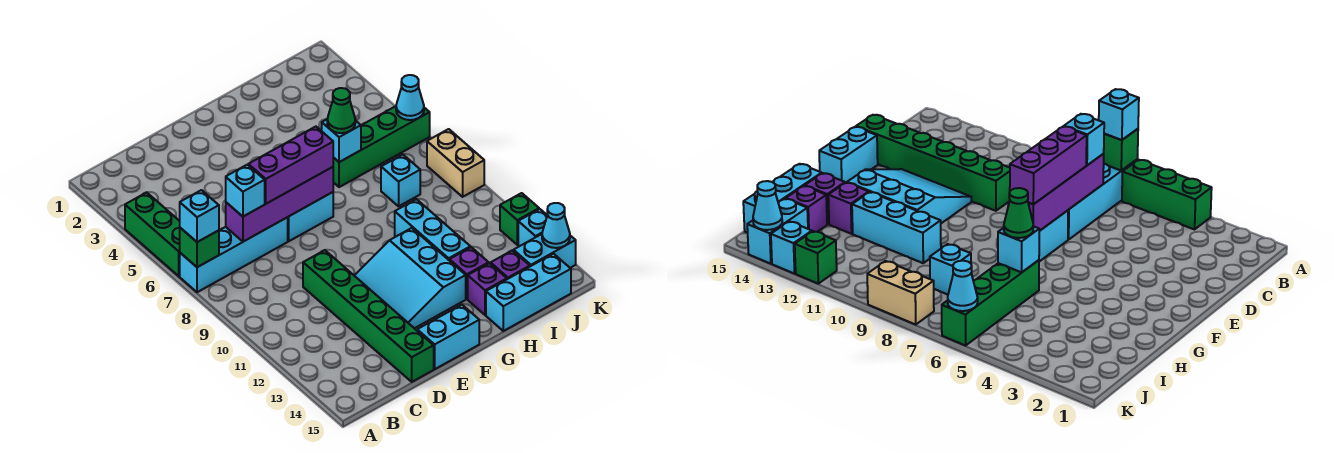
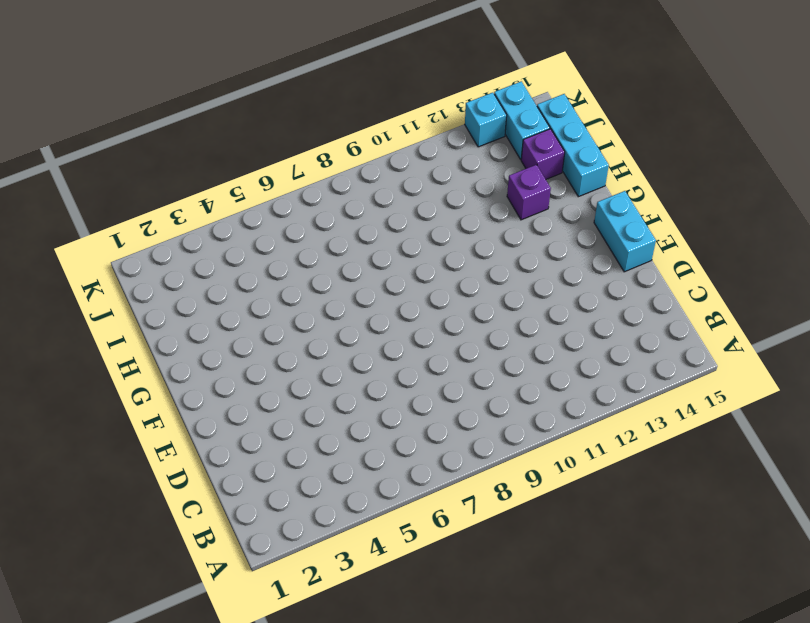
none -> green brick A4:A6 level 1
none -> cyan brick A7:D7 level 1
none -> green brick D10:D15 level 1

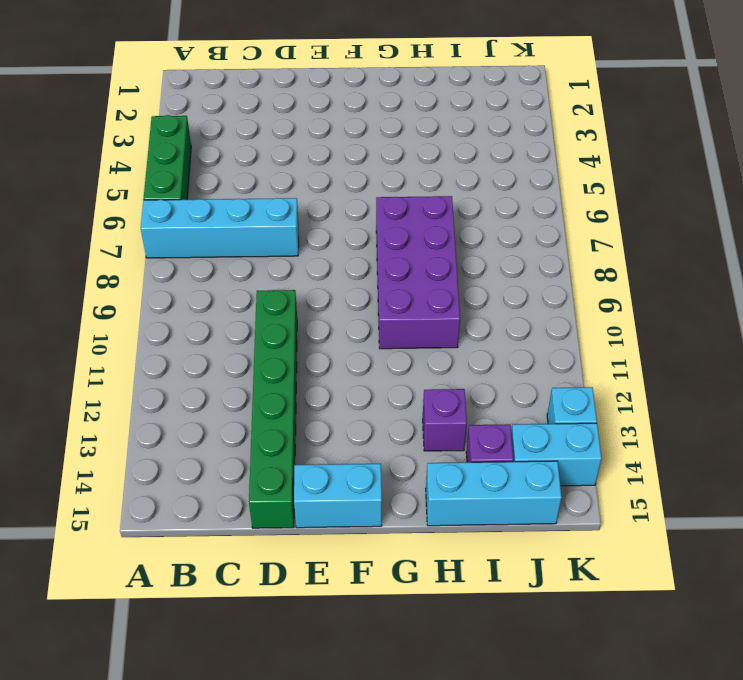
purple brick G7:H10 level 1 -> cyan brick H10:H12 level 1
none -> cyan brick E7:F7 level 1
none -> cyan slope E11:G13 level 1 top G
none -> green brick H6:K6 level 1

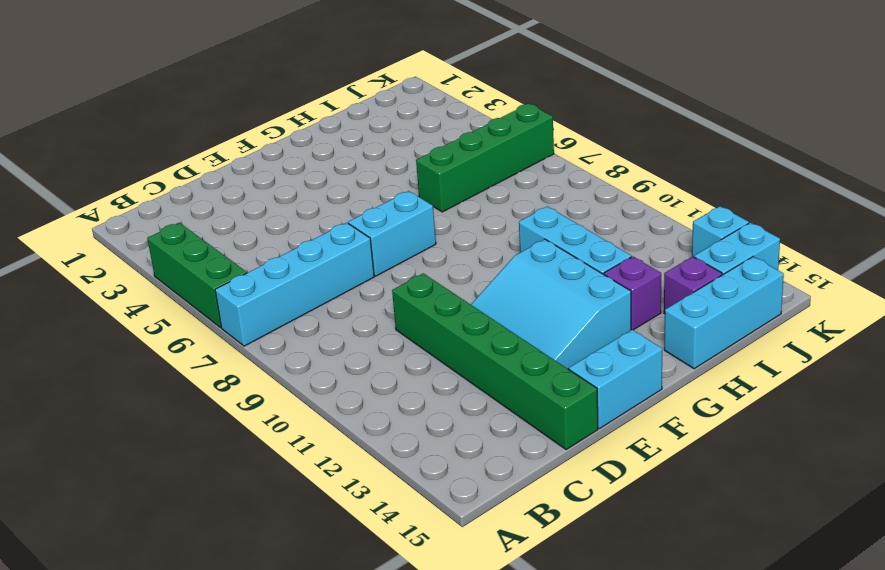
none -> purple brick H14 level 1
none -> cyan brick I8 level 1
none -> tan brick K8:K9 level 1

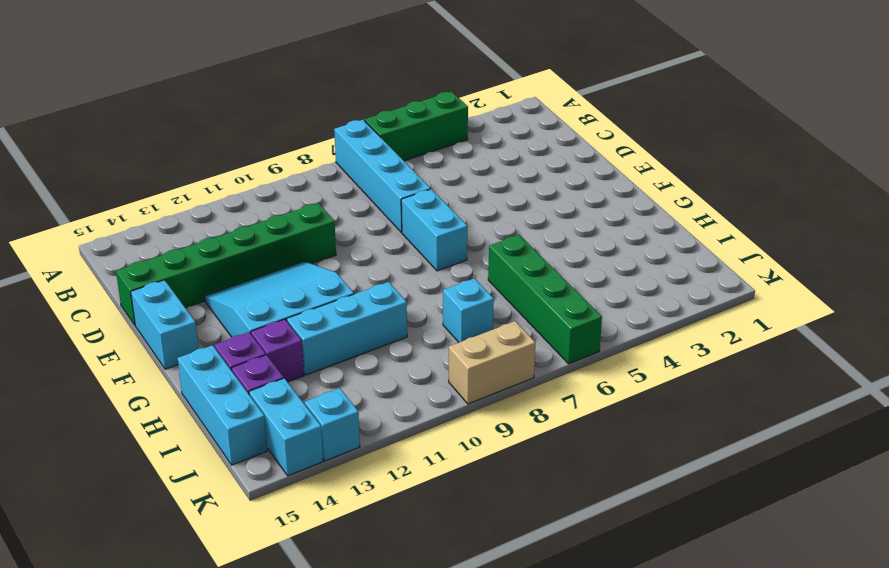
none -> green brick K12 level 1
none -> green brick A7 level 2
none -> purple brick C7:F7 level 2

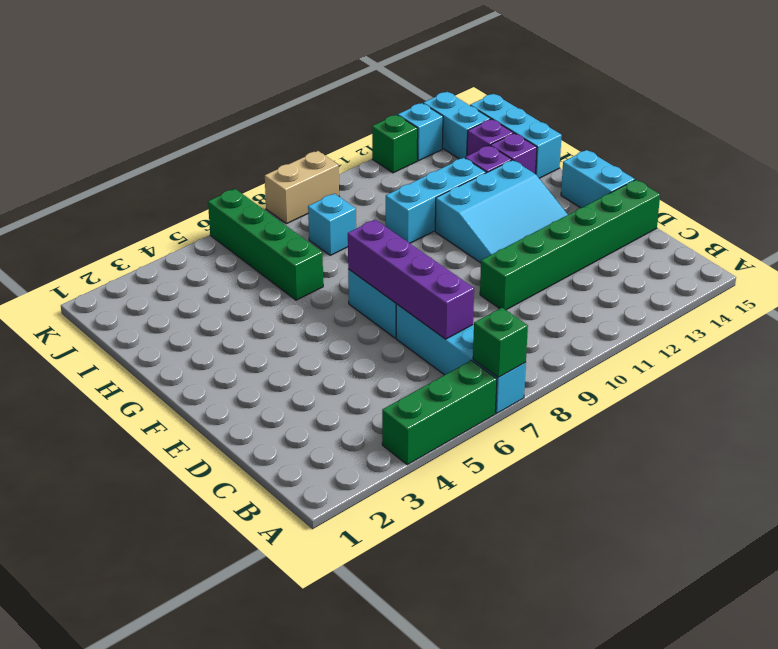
none -> cyan brick H6 level 2
none -> cyan cone K6 level 2
none -> cyan cone K14 level 2

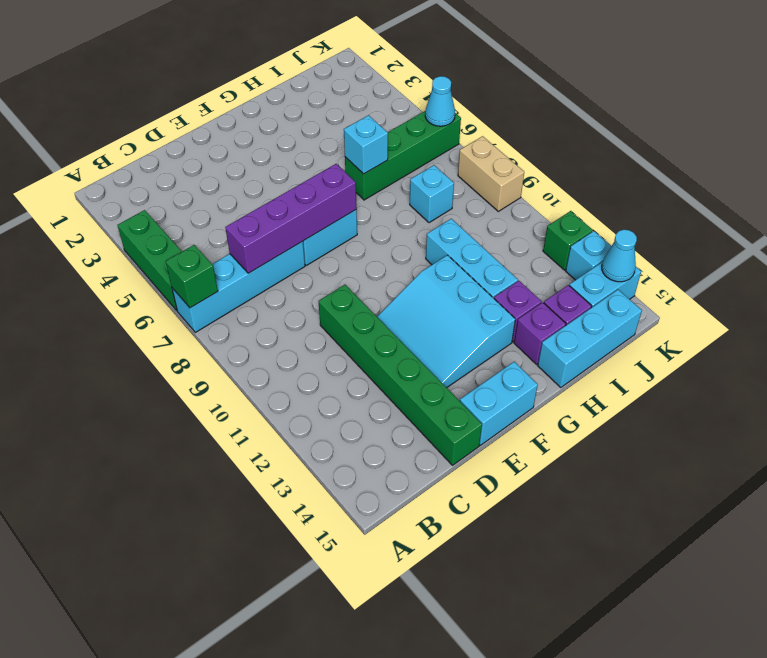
none -> cyan brick A7 level 3
none -> cyan brick C7 level 3
none -> purple brick D7:F7 level 3

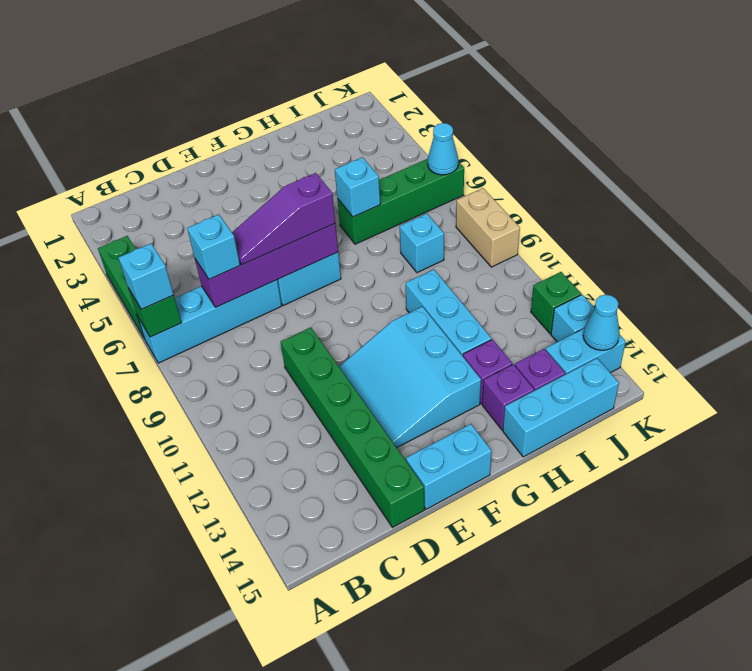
purple slope D7:F7 level 3 top F -> purple brick D7:F7 level 3
none -> green cone H6 level 3

